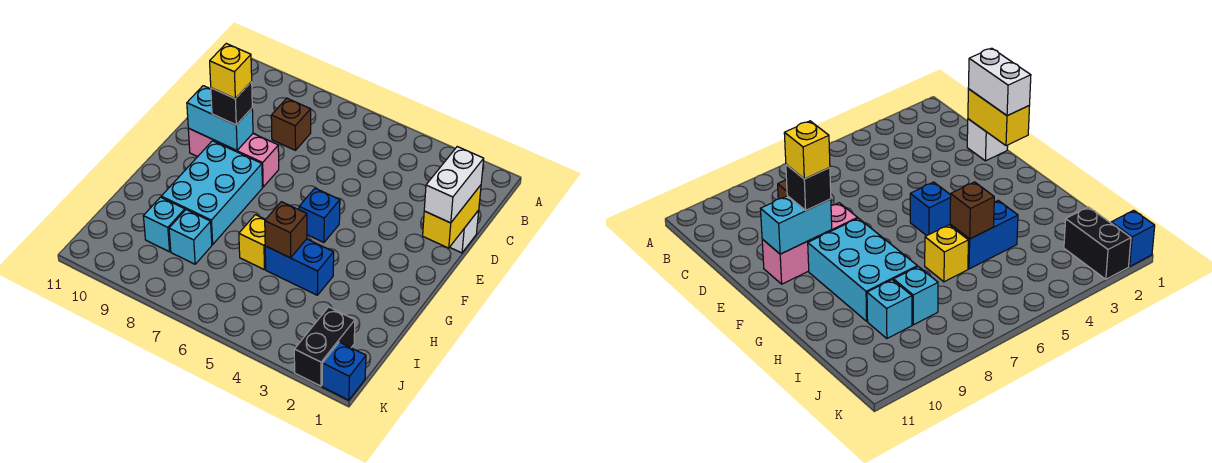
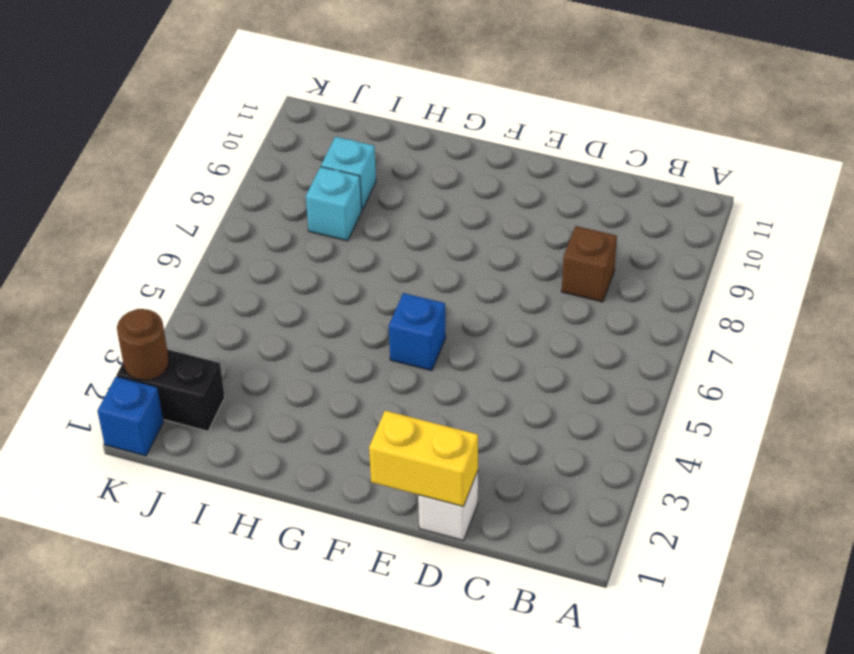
brown round brick K2 level 2 -> none
none -> pink brick E8:E10 level 1
none -> cyan brick F8:H9 level 1
none -> blue brick H4:H5 level 1

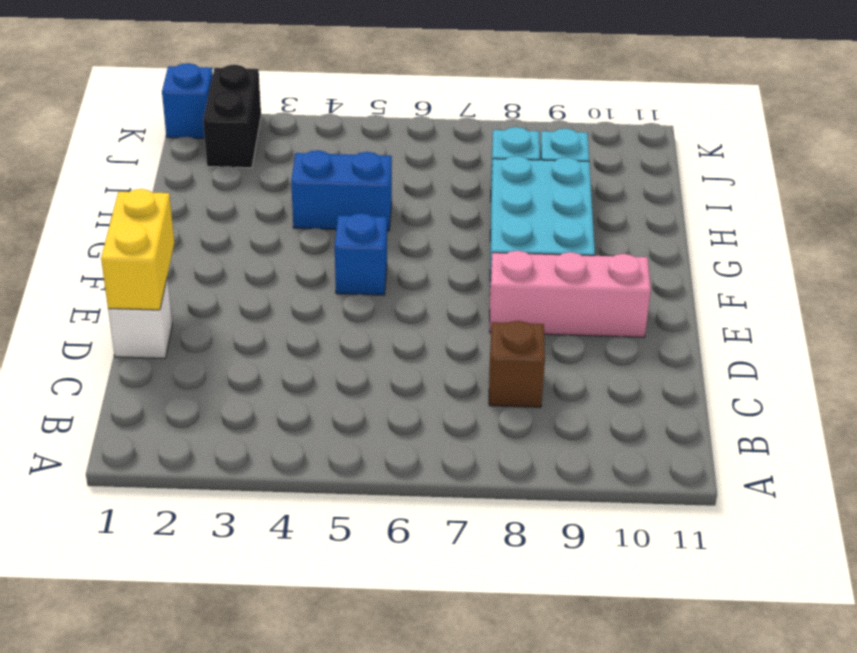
none -> yellow brick H6 level 1
none -> cyan brick E9:E10 level 2
none -> brown brick H5 level 2

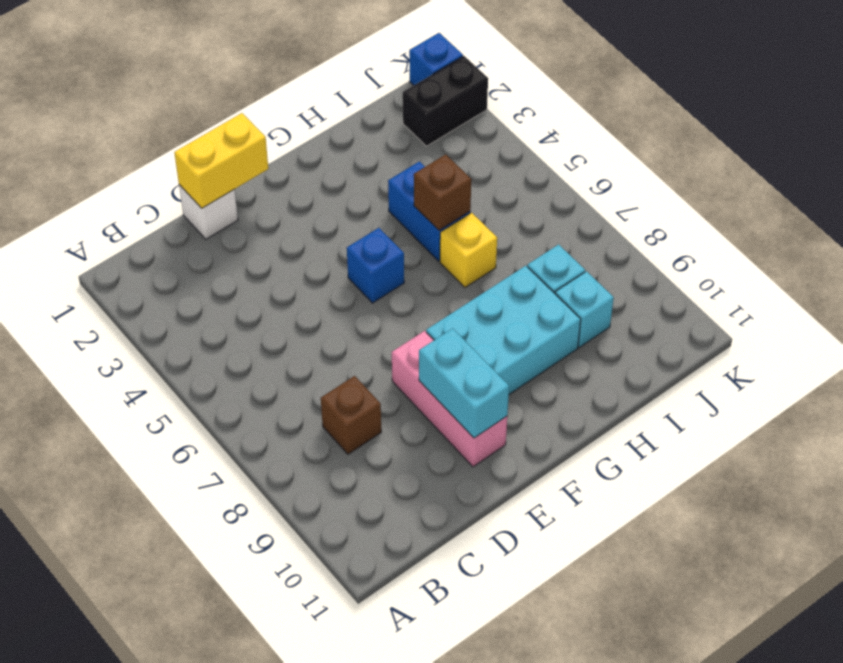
none -> white brick D1:E1 level 3
none -> black brick E9 level 3
none -> yellow brick E9 level 4

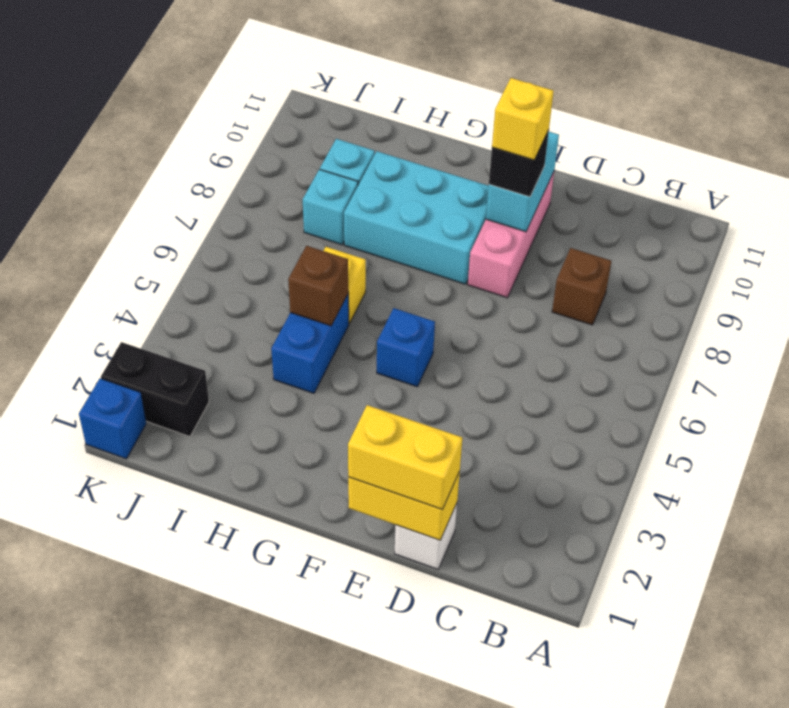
yellow brick D1:E1 level 3 -> white brick D1:E1 level 3

